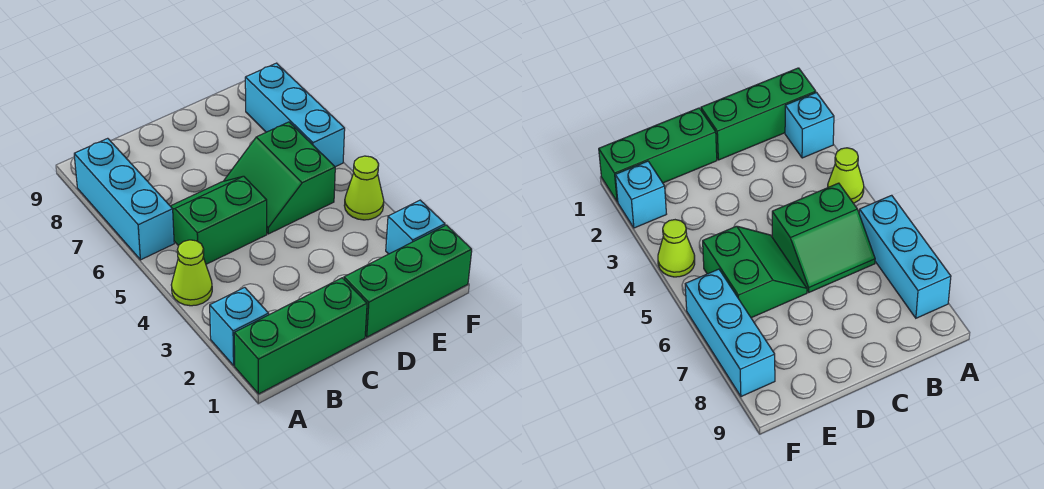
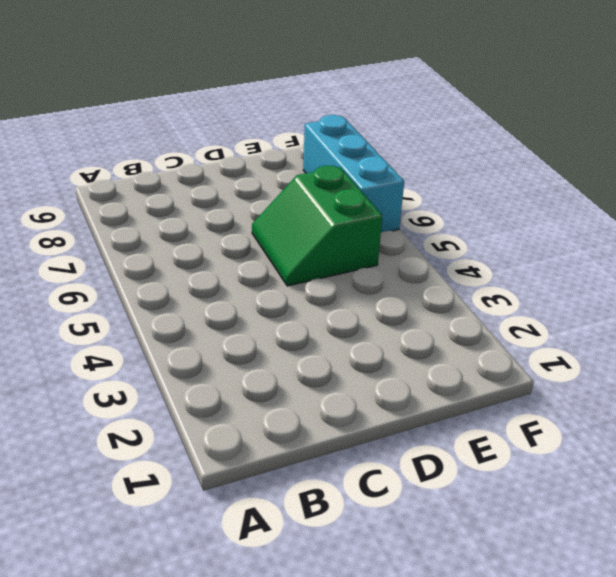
none -> green brick A1:C1 level 1
none -> cyan brick A2 level 1

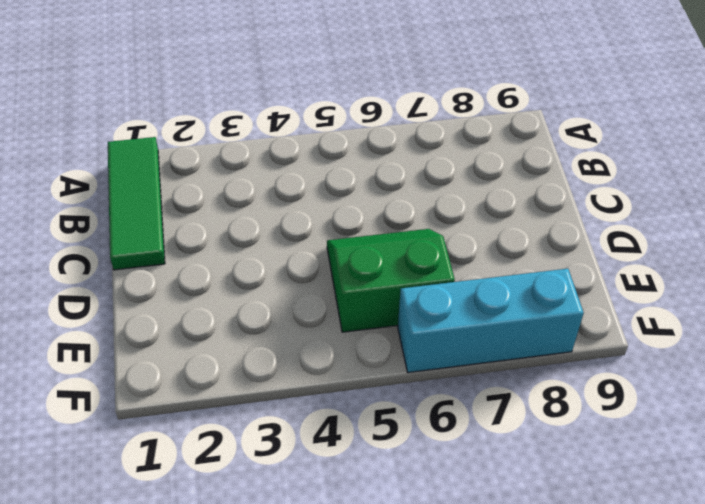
green tile A1:C1 level 1 -> green brick A1:C1 level 1
none -> cyan brick A2 level 1
none -> lime cone A4 level 1

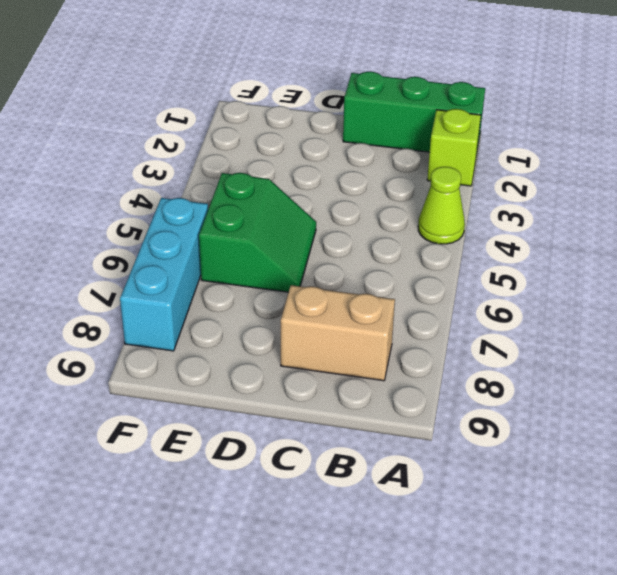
lime brick A2 level 1 -> cyan brick A2 level 1
tan brick B8:C8 level 1 -> none
none -> cyan brick A6:A8 level 1
none -> green slope B5:C6 level 1 top 5

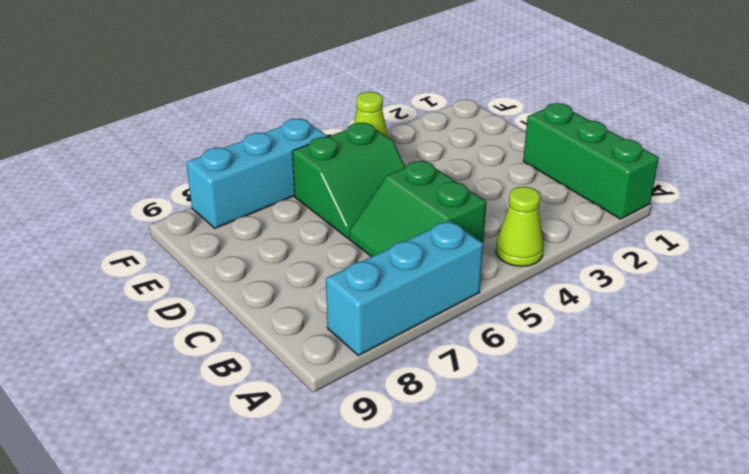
none -> cyan brick A2 level 1
none -> green brick D1:F1 level 1

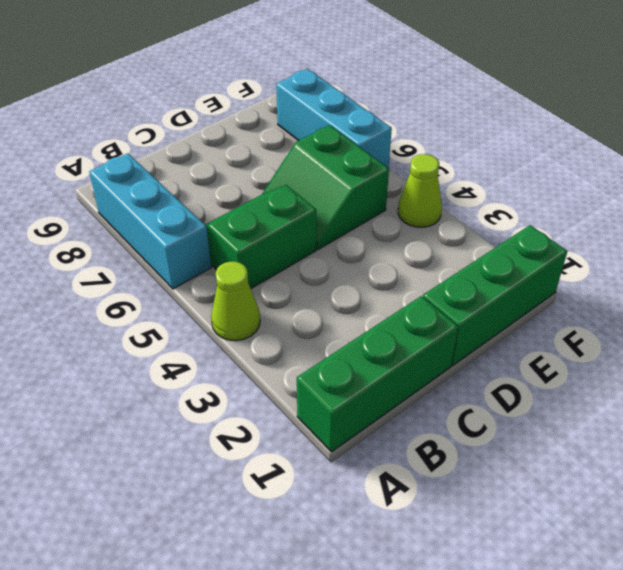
none -> cyan brick A2 level 1
none -> cyan brick F2 level 1

